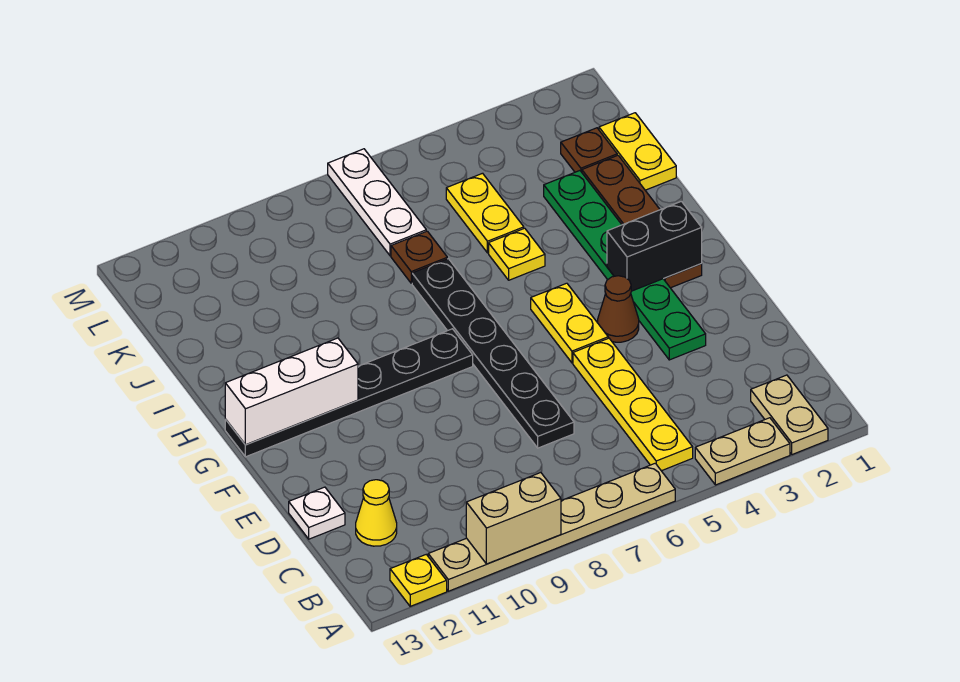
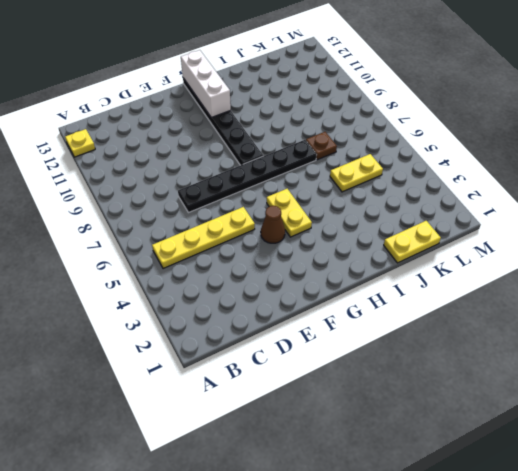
yellow plate G4:G5 level 1 -> yellow plate F5:G5 level 1
none -> tan plate A2:B2 level 1
none -> tan plate A3:A4 level 1
none -> tan plate A6:A11 level 1

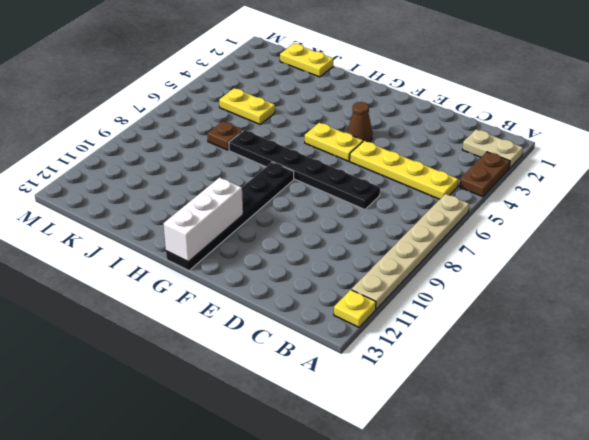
brown plate A3:A4 level 1 -> tan plate A3:A4 level 1
none -> yellow cone C12 level 1
none -> white plate D13 level 1
none -> green plate E3:J3 level 1

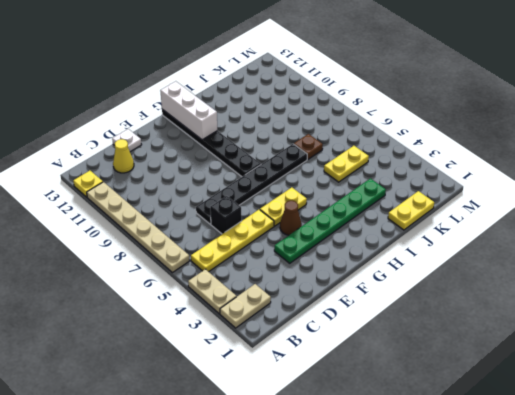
black brick D6 level 1 -> none
none -> brown plate G2:J2 level 1
none -> yellow plate I5 level 1
none -> brown plate K2 level 1

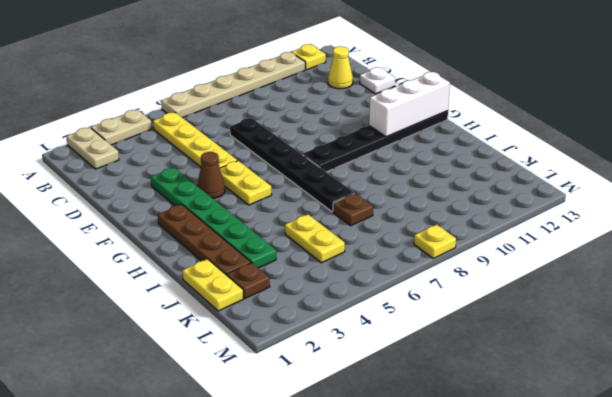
yellow plate M8 level 1 -> yellow plate I5 level 1
none -> white plate K7:M7 level 1
none -> tan brick A9:A10 level 2
none -> black brick G2:G3 level 2

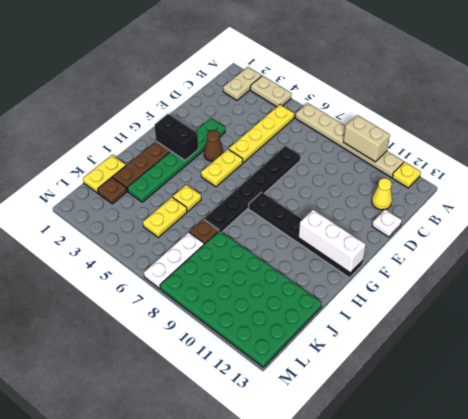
green plate J8:M13 level 1 -> none

